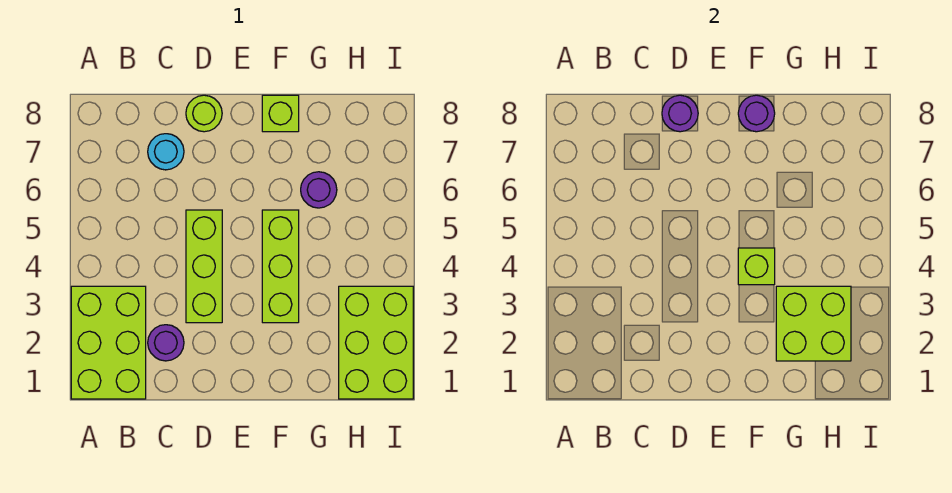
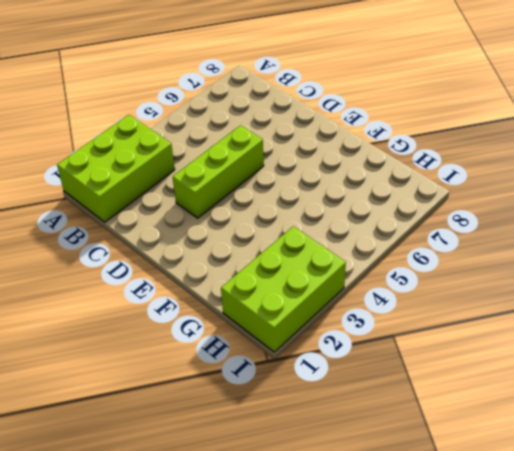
none -> purple round brick C2 level 1
none -> cyan round brick C7 level 1
none -> lime round brick D8 level 1

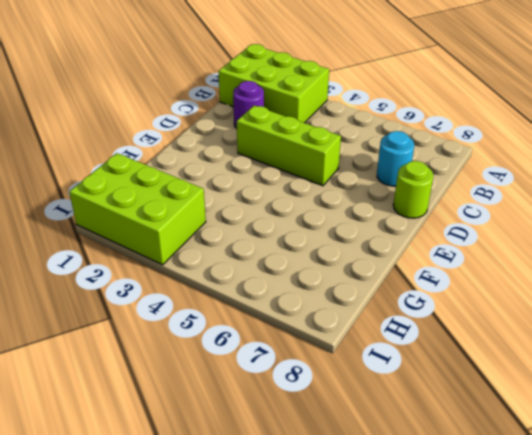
none -> lime brick F3:F5 level 1
none -> lime brick F8 level 1
none -> purple round brick G6 level 1

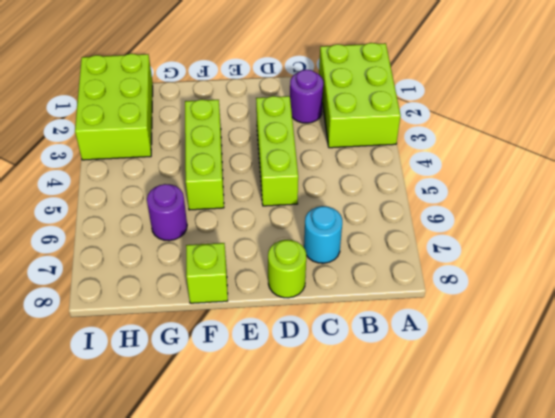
none -> purple round brick D8 level 2
none -> lime brick F4 level 2
none -> purple round brick F8 level 2

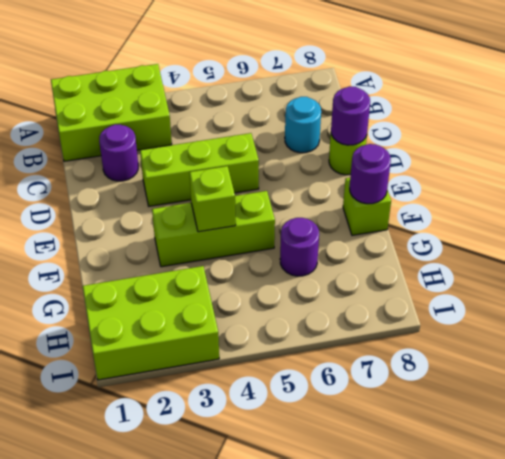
none -> lime brick G2:H3 level 2

